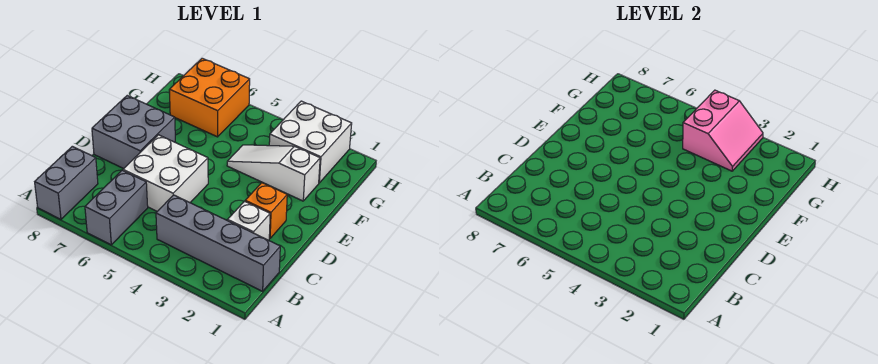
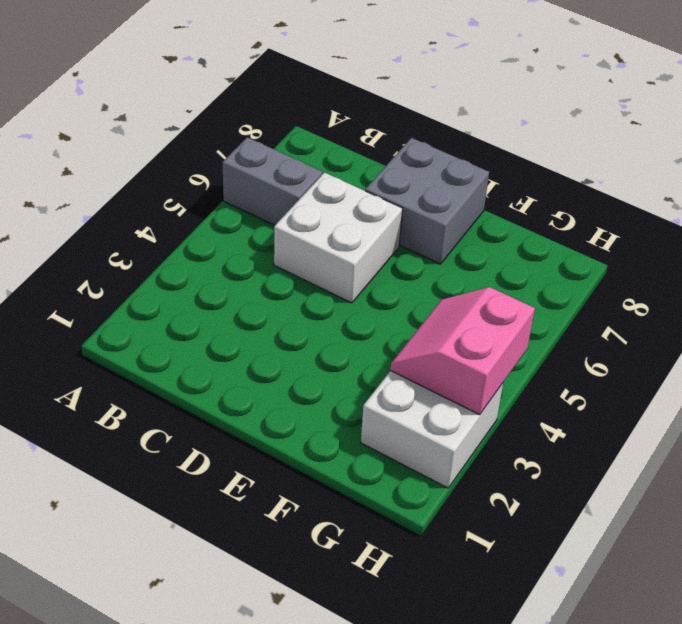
pink slope G3:H4 level 2 top H -> pink slope G3:H4 level 2 top 4
none -> grey brick A8:B8 level 1
none -> grey brick B1:B4 level 1

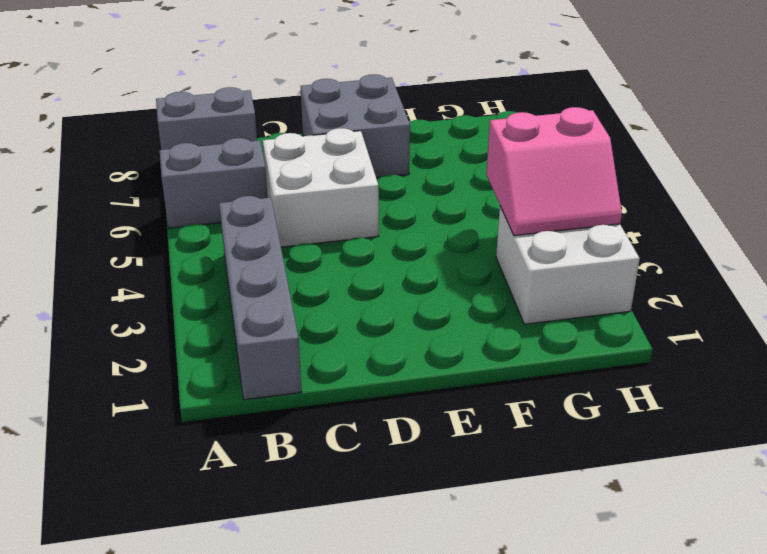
none -> white brick C2 level 1
none -> orange brick D2 level 1

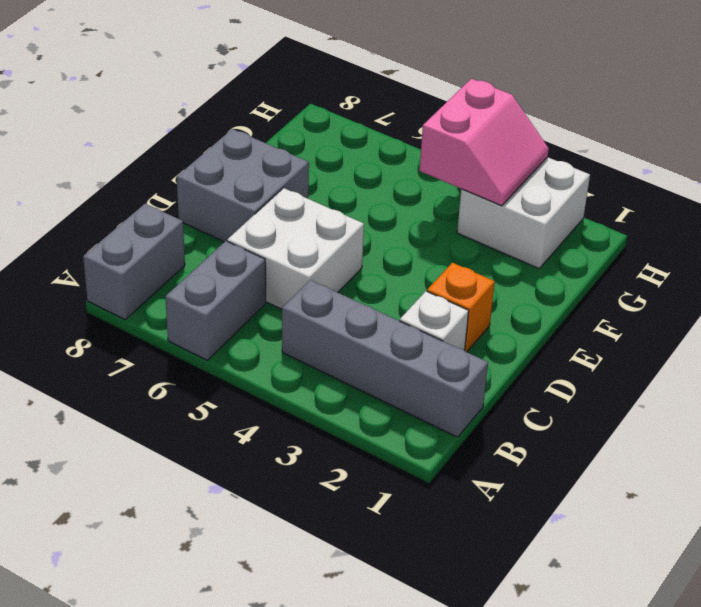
none -> white slope F2:F4 level 1 top 2
none -> orange brick G6:H7 level 1

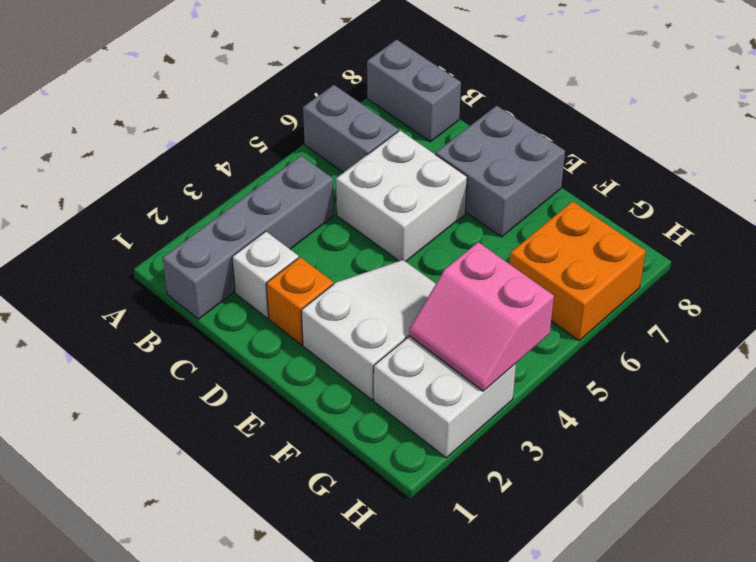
white slope E2:F4 level 1 top 2 -> white slope F2:F4 level 1 top 2

